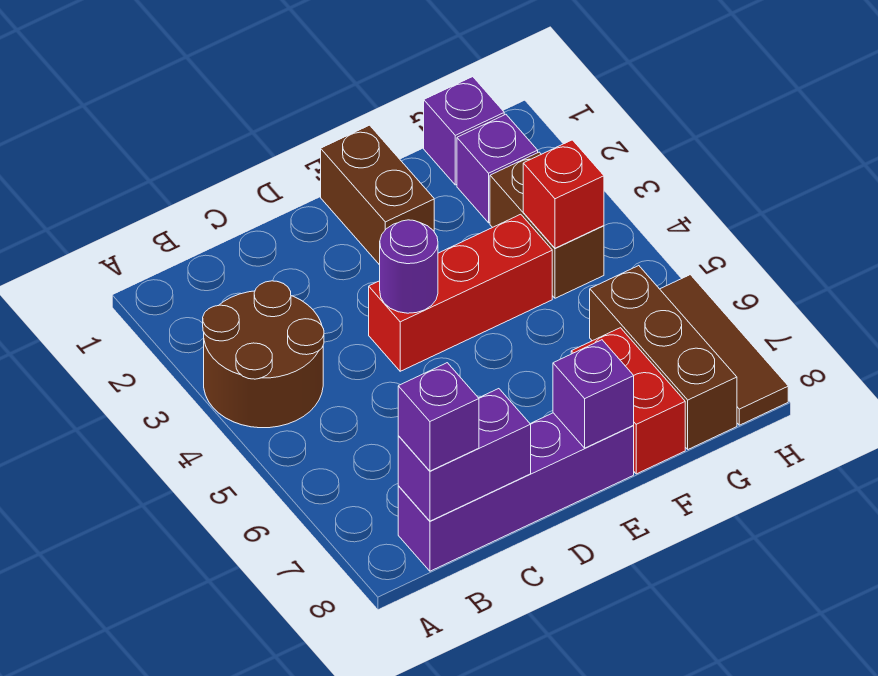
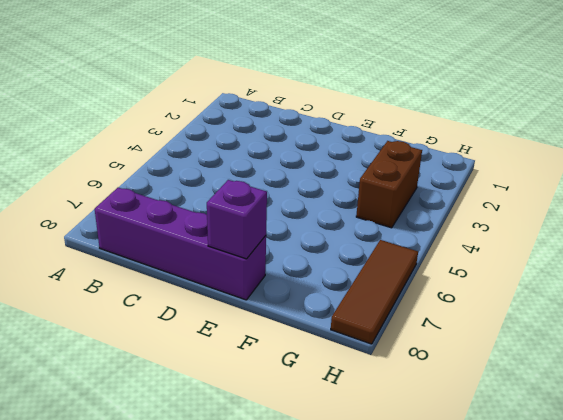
none -> brown round brick A3:B4 level 1
none -> red brick D4:F4 level 1
none -> brown brick E1:E2 level 1

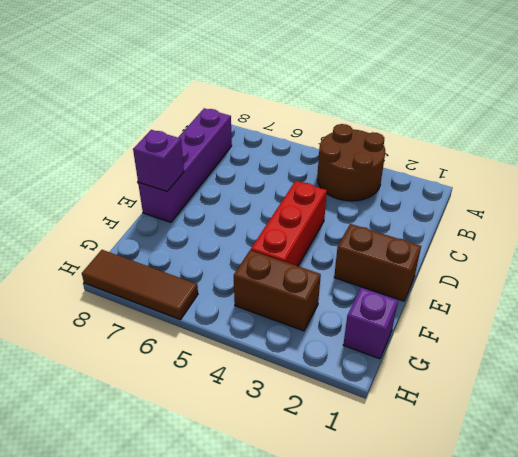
none -> red brick F7:F8 level 1
none -> purple brick G2 level 1
none -> brown brick G6:G8 level 1

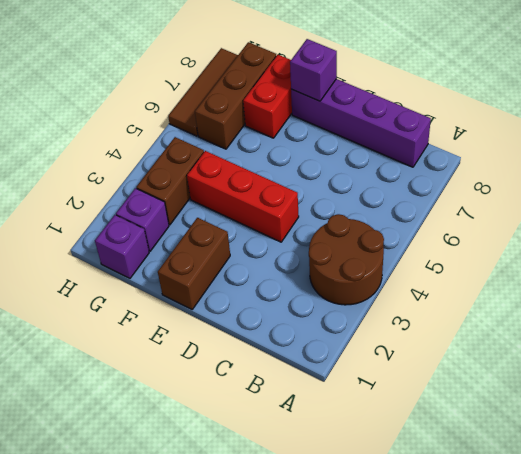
none -> purple brick B8:C8 level 2
none -> purple round brick D4 level 2
none -> red brick G4 level 2

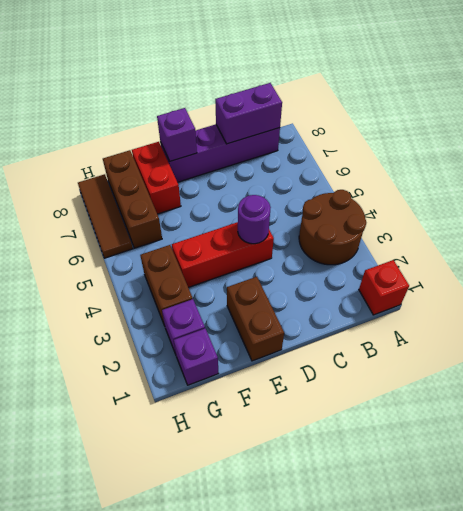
red brick A1 level 1 -> red brick G4 level 2
none -> purple brick B8 level 3

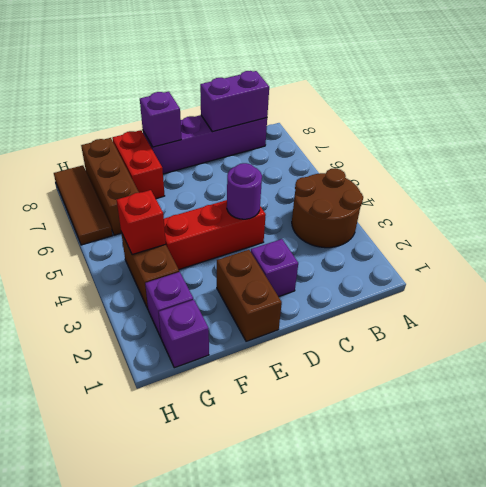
purple brick D2 level 1 -> purple brick B8 level 3

